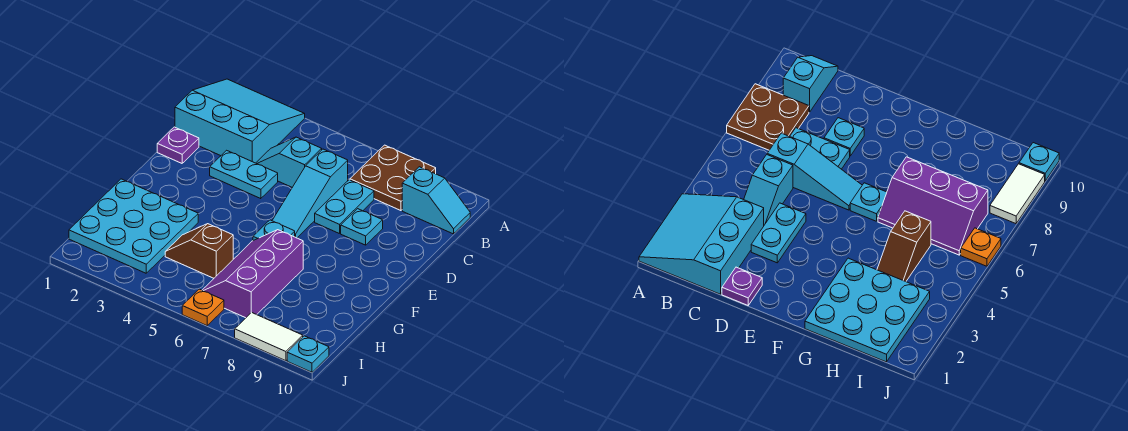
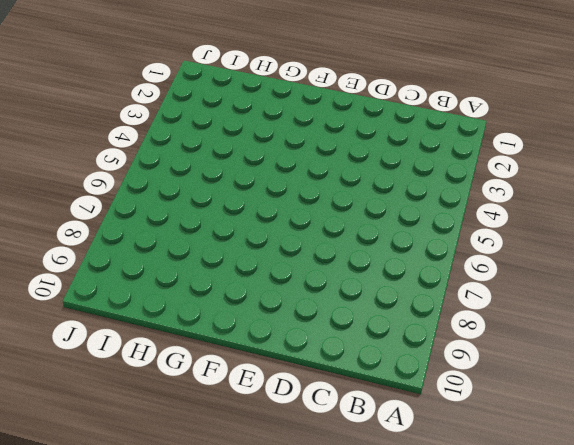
none -> cyan slope A1:C3 level 1 top C
none -> brown plate A7:B8 level 1
none -> cyan slope B9:B10 level 1 top 9

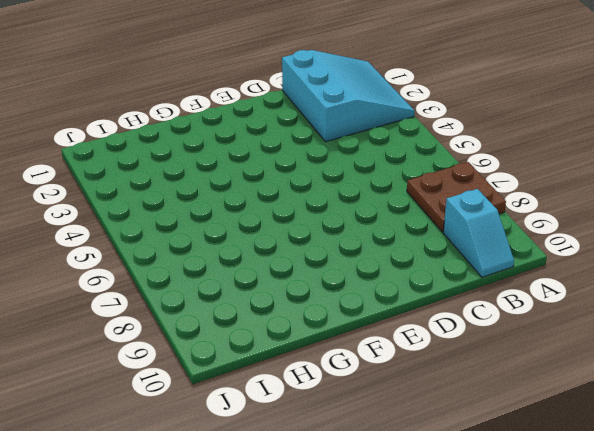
none -> cyan slope C4:C5 level 1 top 5
none -> cyan slope C6:E6 level 1 top C
none -> cyan plate C7:D7 level 1

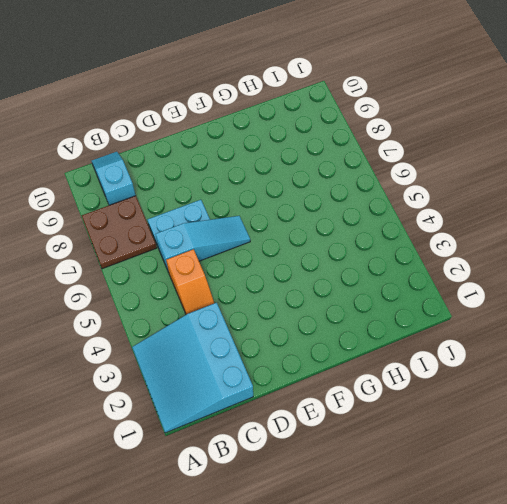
orange slope C4:C5 level 1 top 5 -> cyan slope C4:C5 level 1 top 5
none -> purple plate D1 level 1
none -> cyan plate D3:D4 level 1
none -> cyan plate D8 level 1

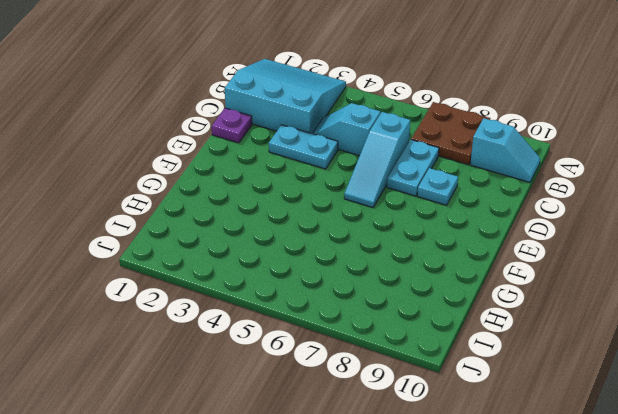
none -> cyan plate F6 level 1
none -> cyan plate G1:I3 level 1
none -> purple slope G6:I7 level 1 top 7

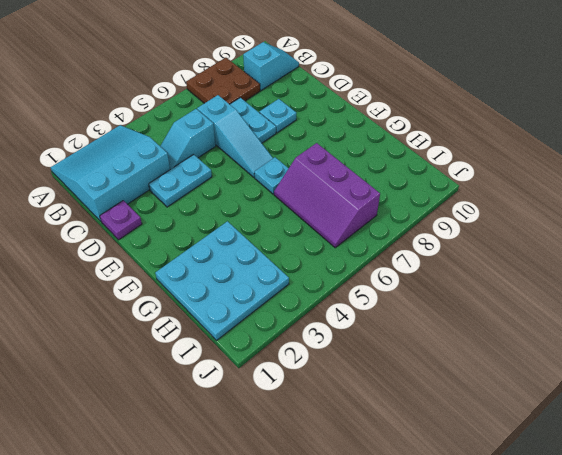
none -> brown slope H4:H5 level 1 top 5
none -> orange plate J6 level 1
none -> white tile J8:J9 level 1

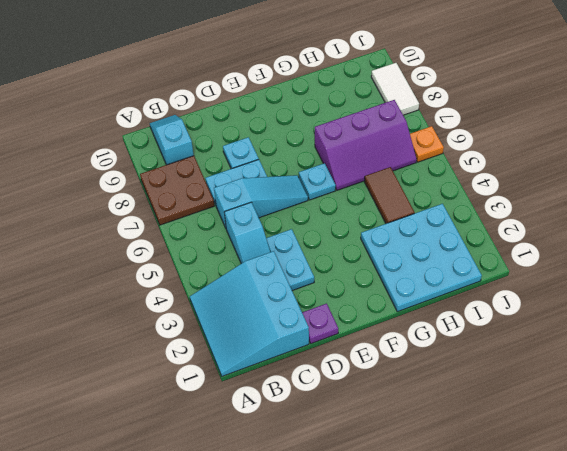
brown tile H4:H5 level 1 -> brown slope H4:H5 level 1 top 5
none -> cyan plate J10 level 1

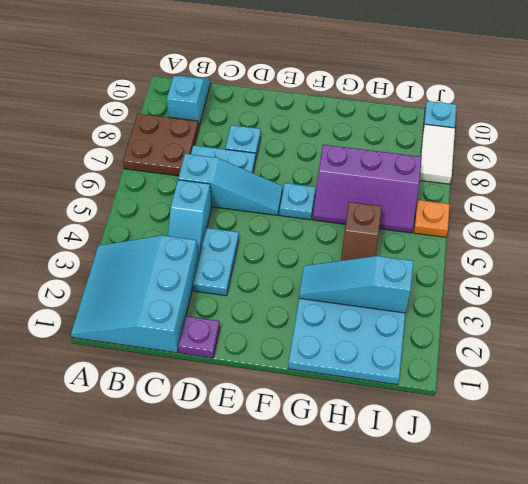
cyan slope G3:I3 level 2 top I -> none

